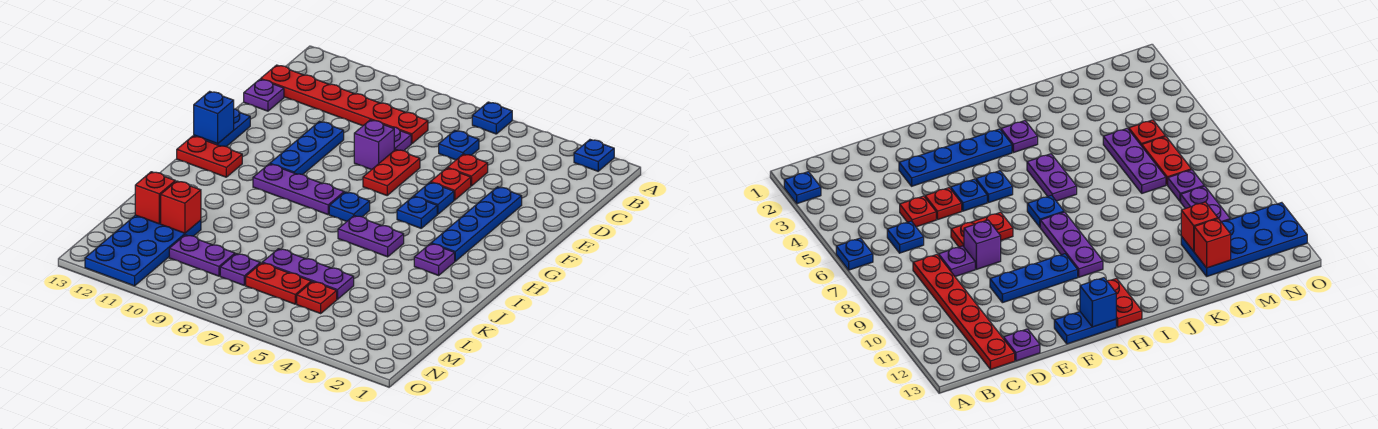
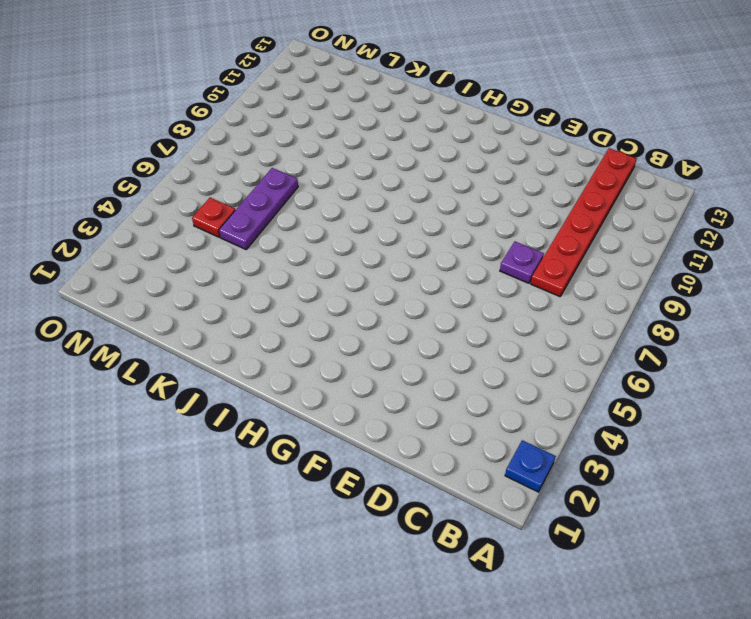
none -> blue plate A6 level 1
none -> blue plate C6 level 1
none -> red plate D5 level 1

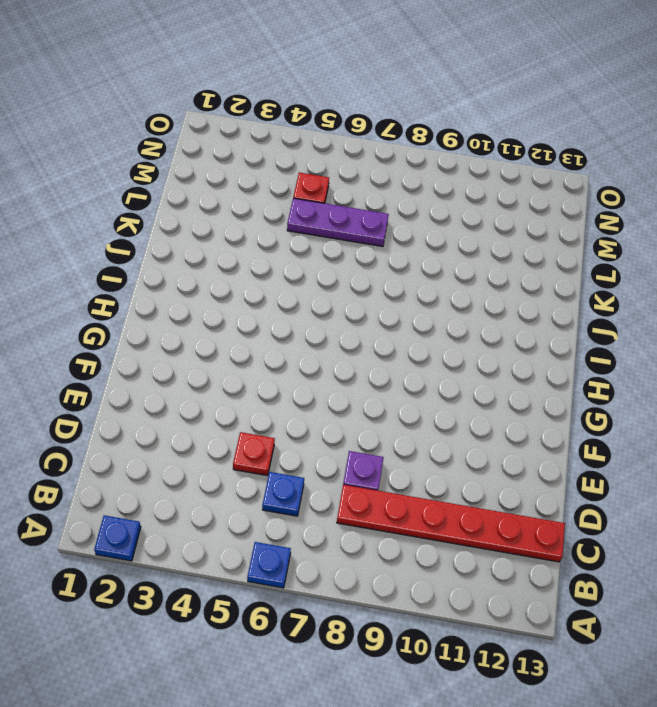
none -> purple plate D13 level 1
none -> blue plate E3:H3 level 1
none -> red plate E5 level 1

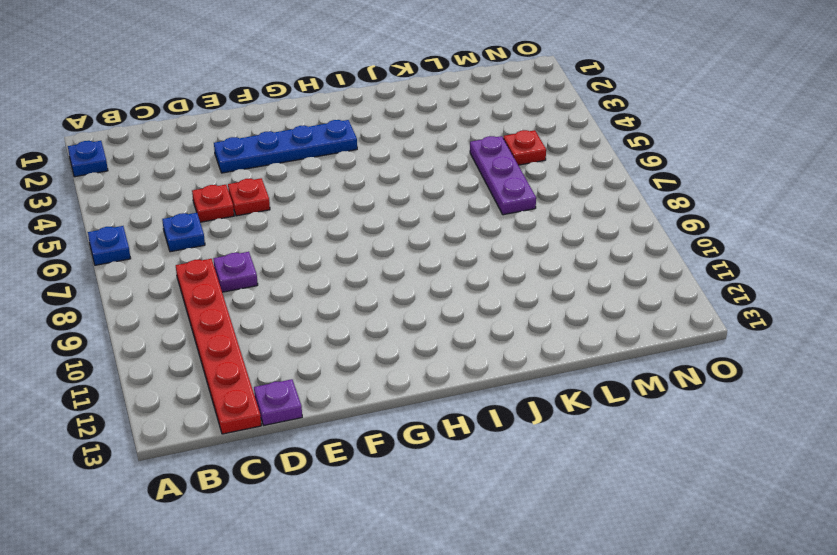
none -> red plate E7:F7 level 1
none -> purple brick E8 level 1
none -> blue plate E10:G10 level 1

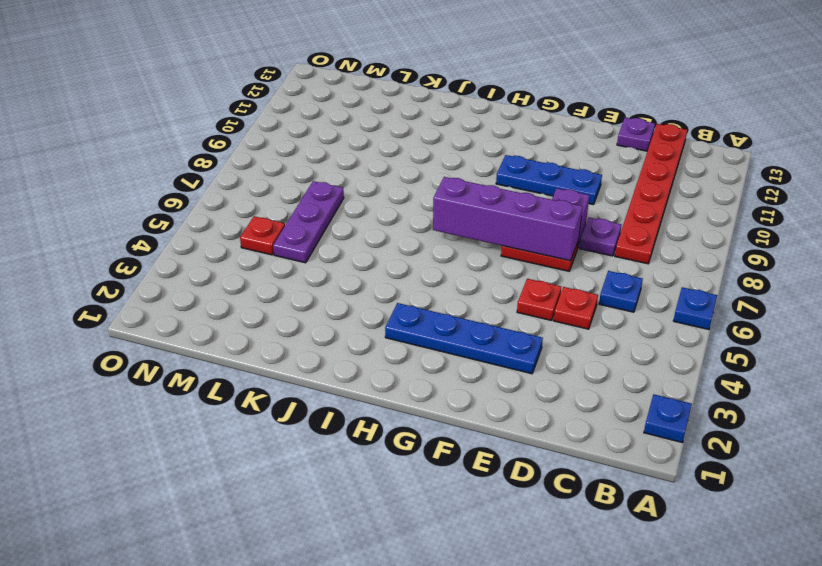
purple brick E7:H7 level 2 -> none
none -> blue plate F5 level 1
none -> blue plate F13:G13 level 1
none -> blue plate G5 level 1

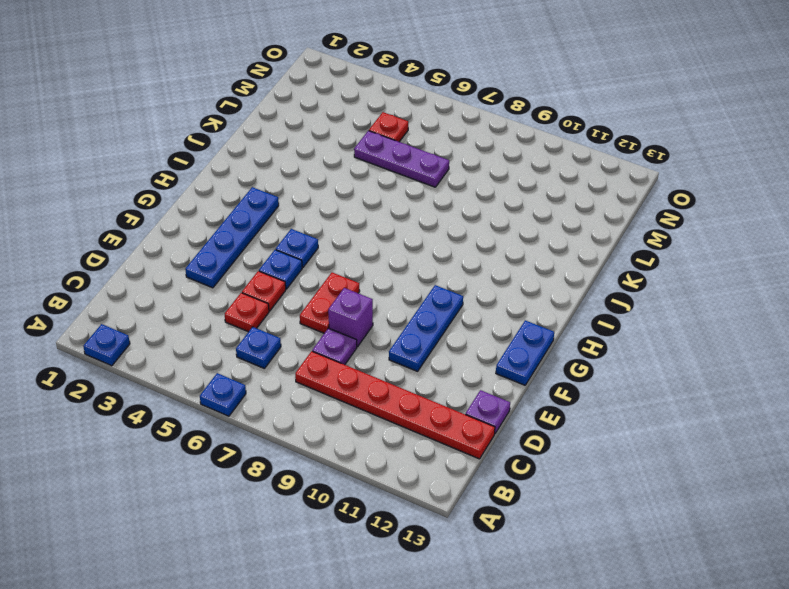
none -> blue plate H7 level 1
none -> purple plate H8:H10 level 1
none -> red plate H12:H13 level 1

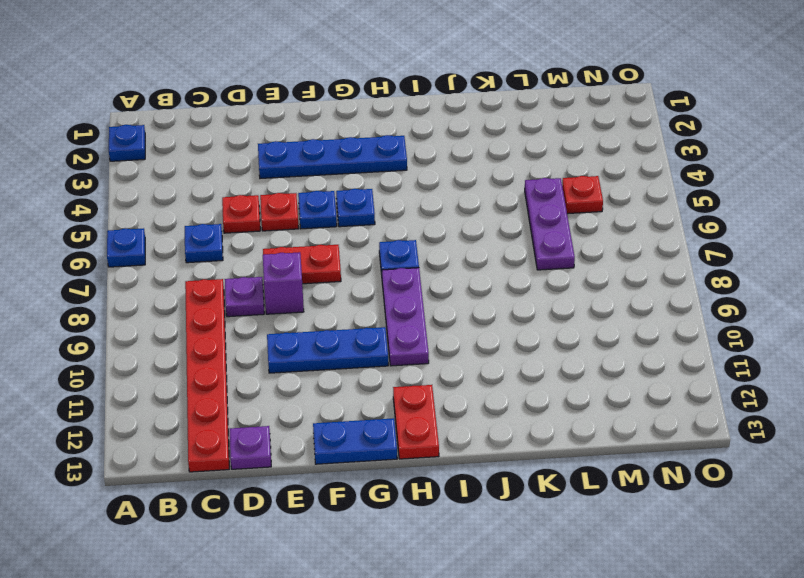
none -> purple plate I3 level 1
none -> purple plate I5:I6 level 1
none -> blue plate L11:O12 level 1

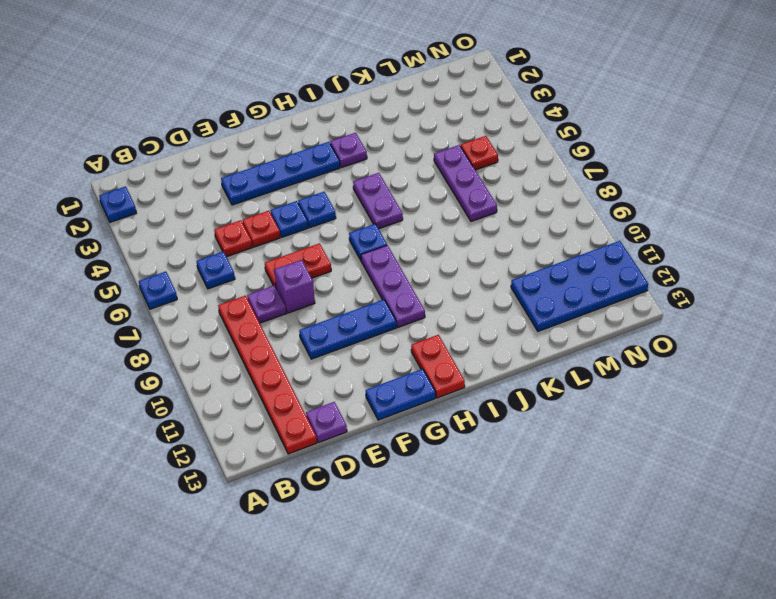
none -> red plate M6:M7 level 1
none -> purple plate M8 level 1
none -> purple plate M9:M10 level 1

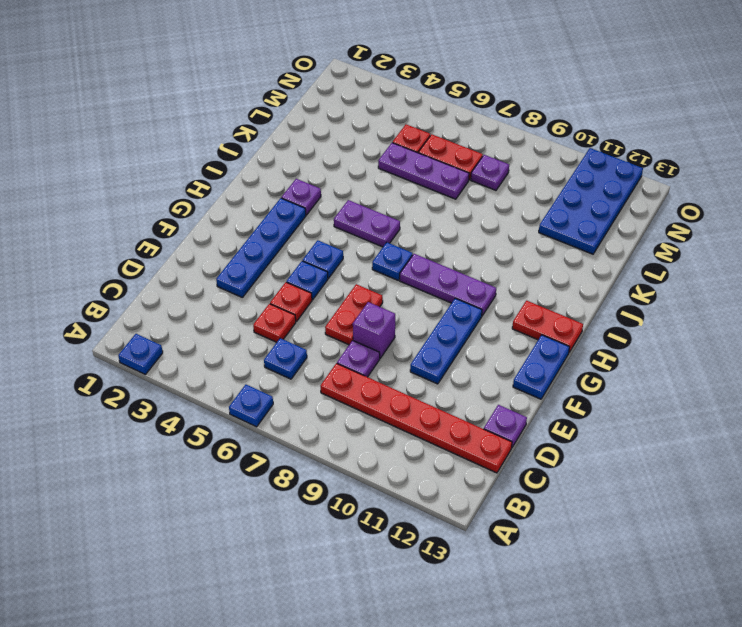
none -> purple plate M9:M10 level 1
none -> blue brick G13 level 2
none -> red brick L11 level 2

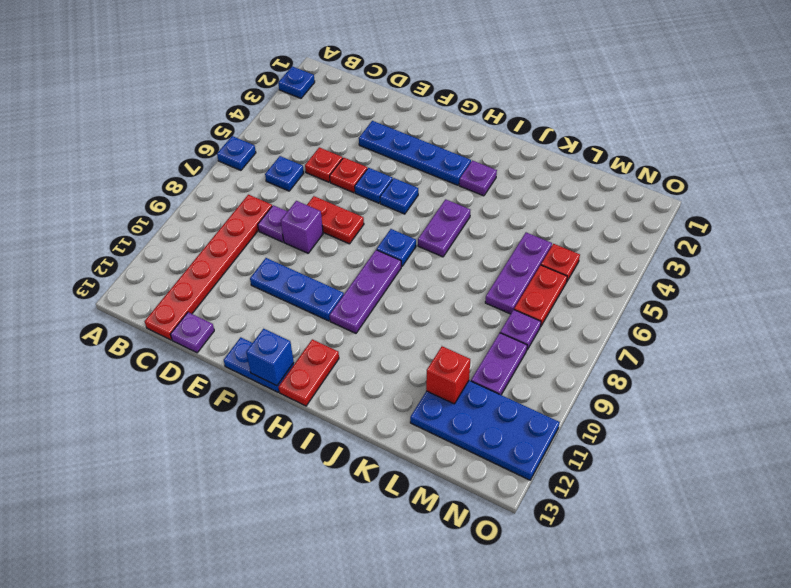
none -> red brick L12 level 2

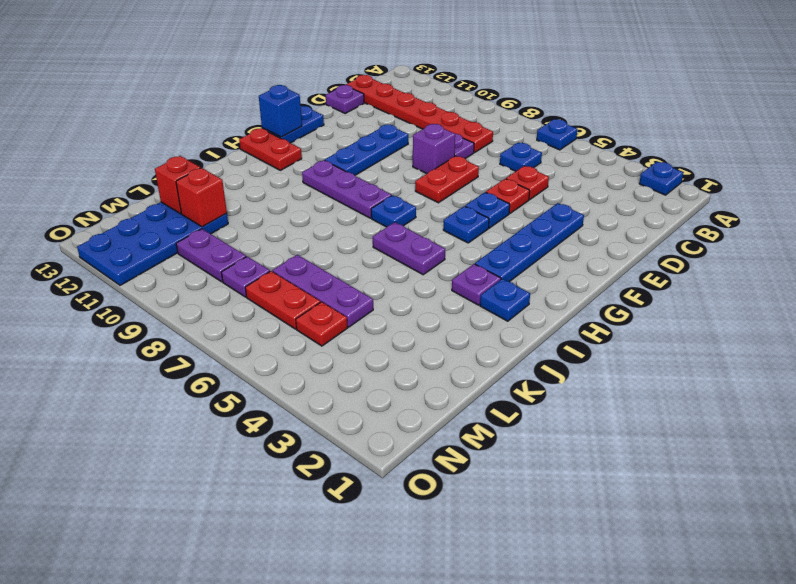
blue plate I2 level 1 -> none

